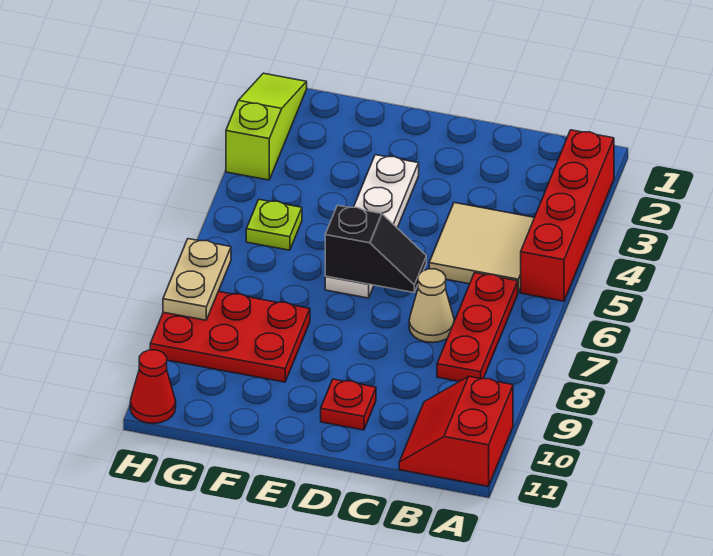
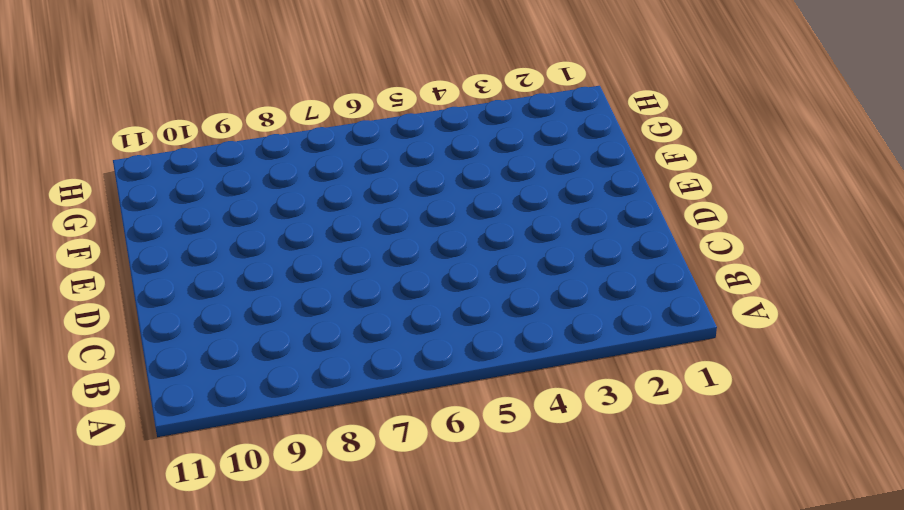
none -> red brick A2:A5 level 1
none -> red slope A10:B11 level 1 top A
none -> tan tile B4:C5 level 1

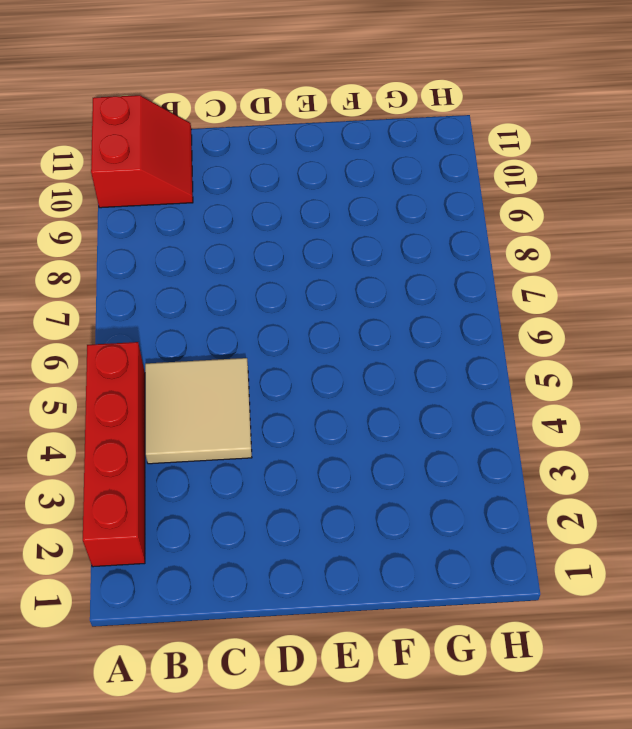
none -> red plate B6:B8 level 1
none -> tan cone C7 level 1
none -> red plate D10 level 1

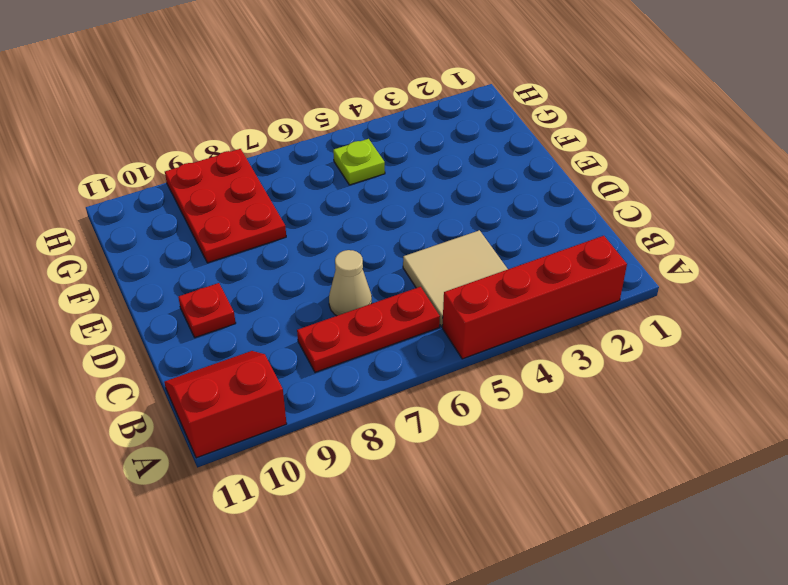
none -> white plate E3:E6 level 1
none -> lime slope H1:H3 level 1 top 3
none -> red cone H11 level 1

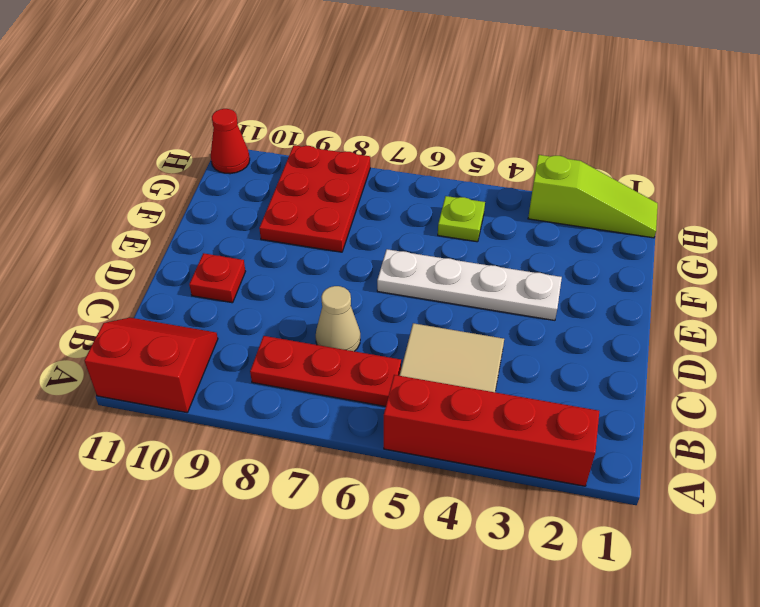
none -> black slope D6:E6 level 2 top E
none -> tan plate H7:H8 level 2

